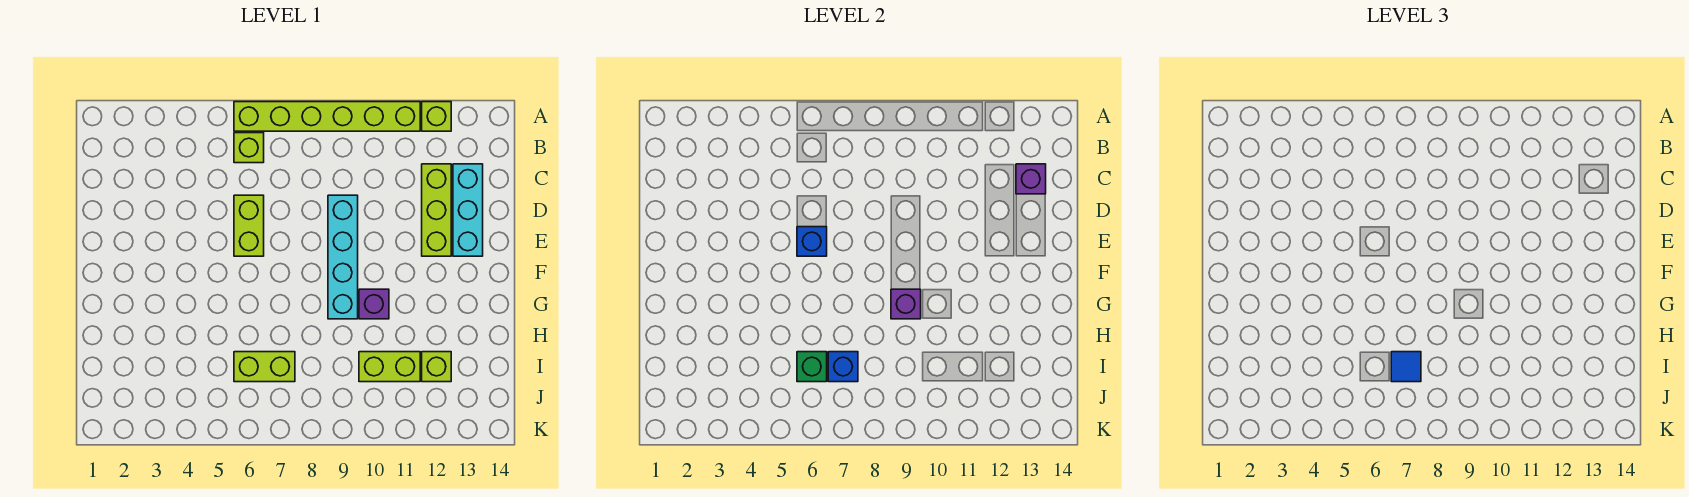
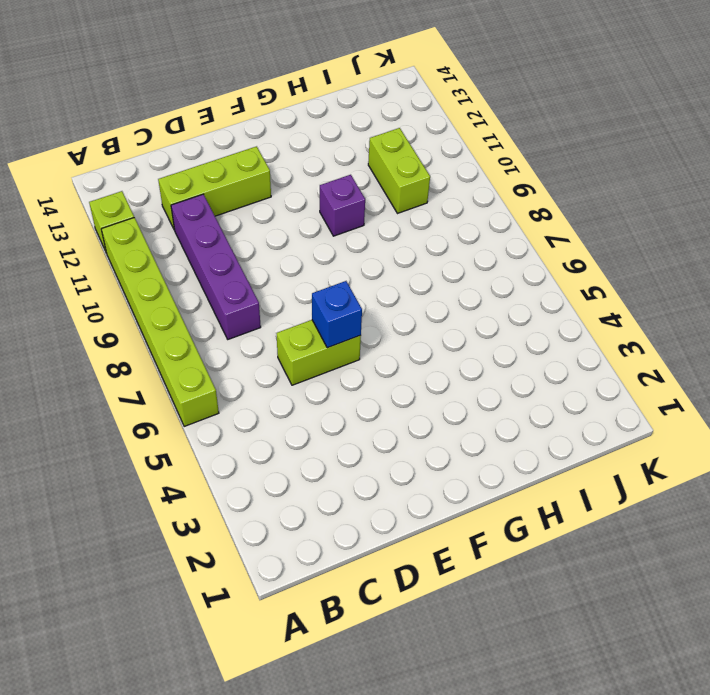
purple brick C8:C11 level 1 -> none
none -> lime brick B6 level 1
none -> cyan brick C13:E13 level 1
none -> cyan brick D9:G9 level 1

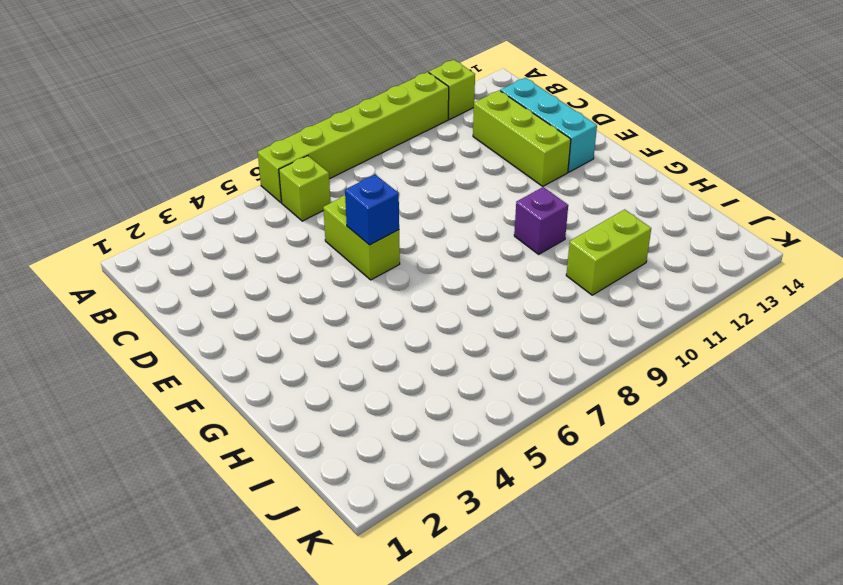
none -> cyan brick D9:G9 level 1
none -> lime brick I6:I7 level 1
none -> lime brick I12 level 1

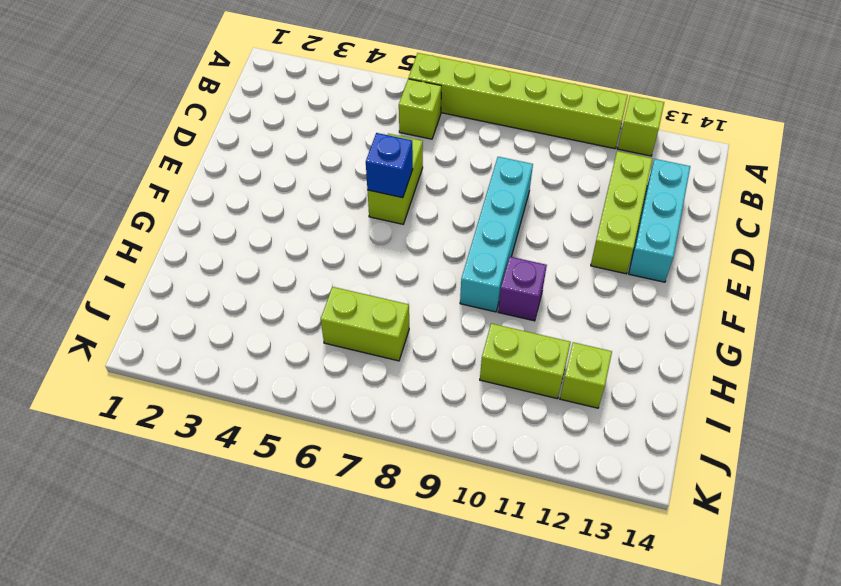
none -> purple brick C13 level 2
none -> purple brick G9 level 2
none -> green brick I6 level 2

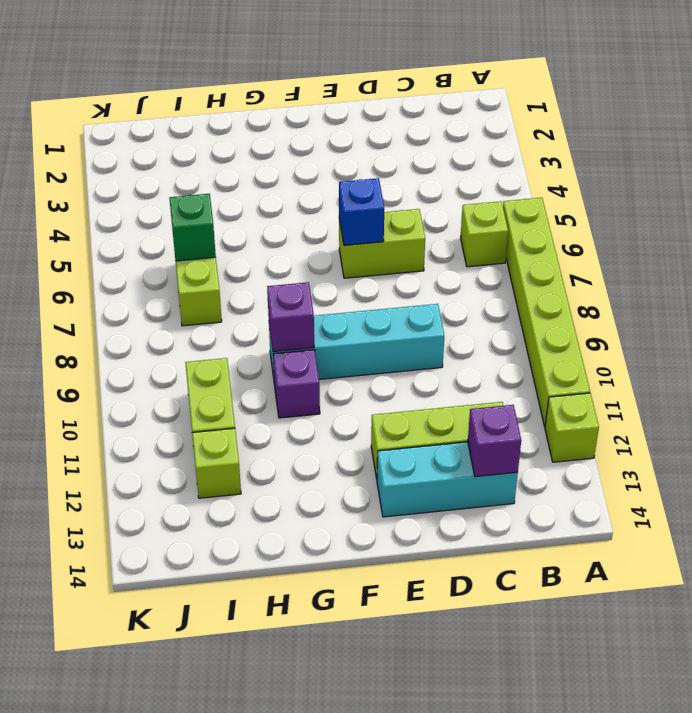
none -> blue brick I7 level 2
none -> blue tile I7 level 3

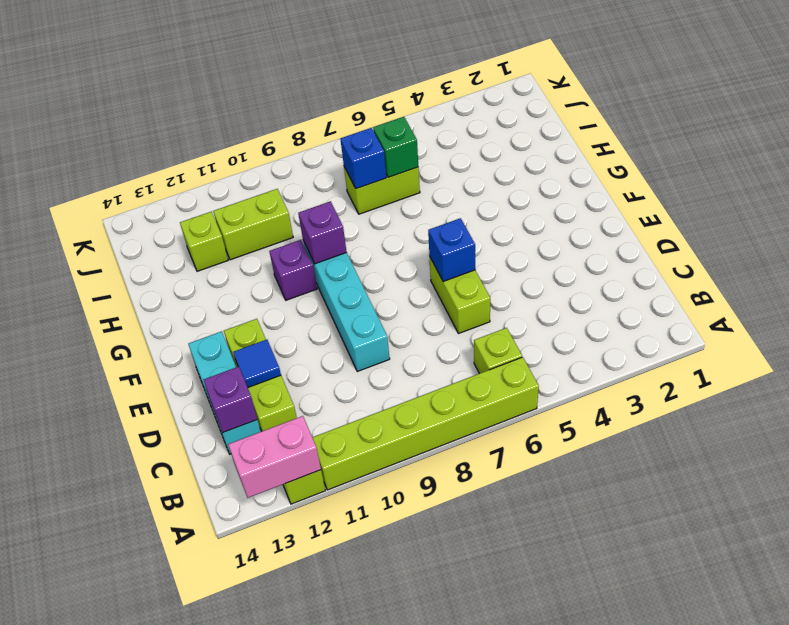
pink brick A12:A13 level 2 -> none
blue tile D12 level 2 -> blue tile I7 level 3

